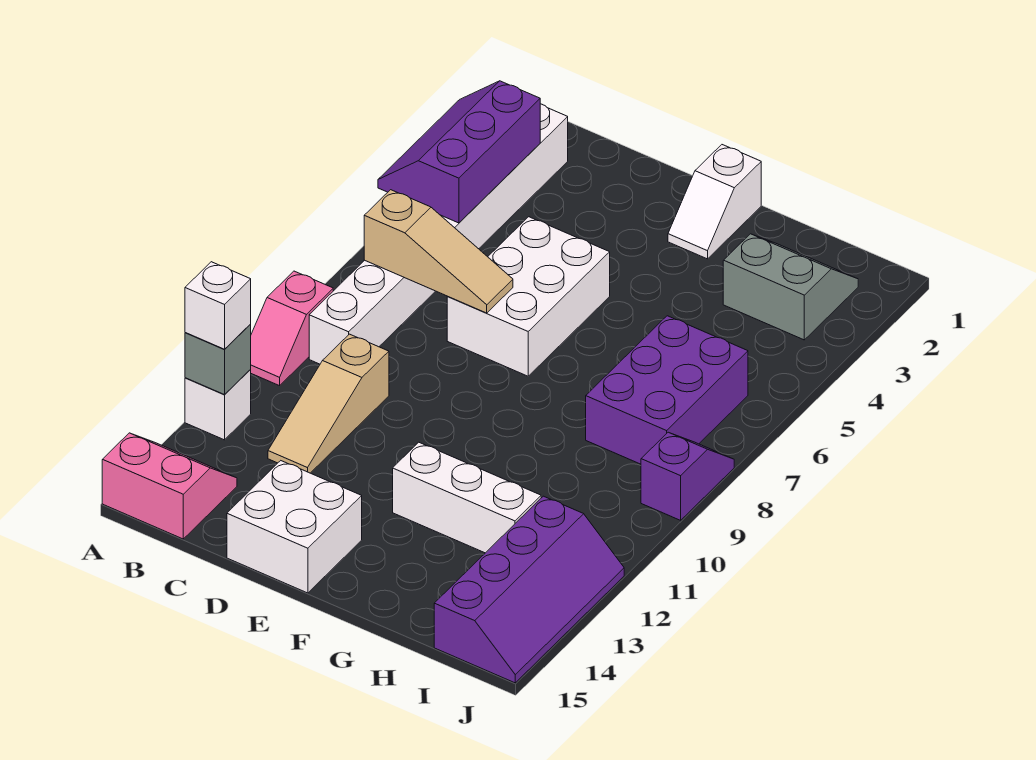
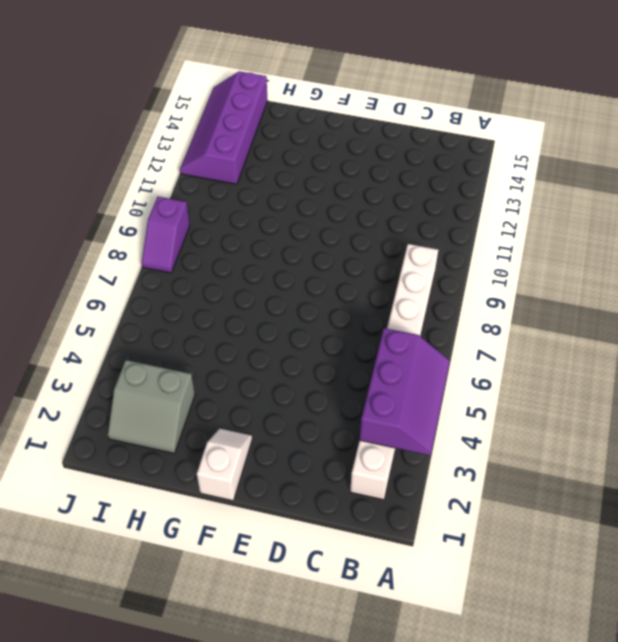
none -> pink slope A9:A10 level 1 top 9
none -> white brick A12 level 1
none -> pink slope A14:B15 level 1 top 15

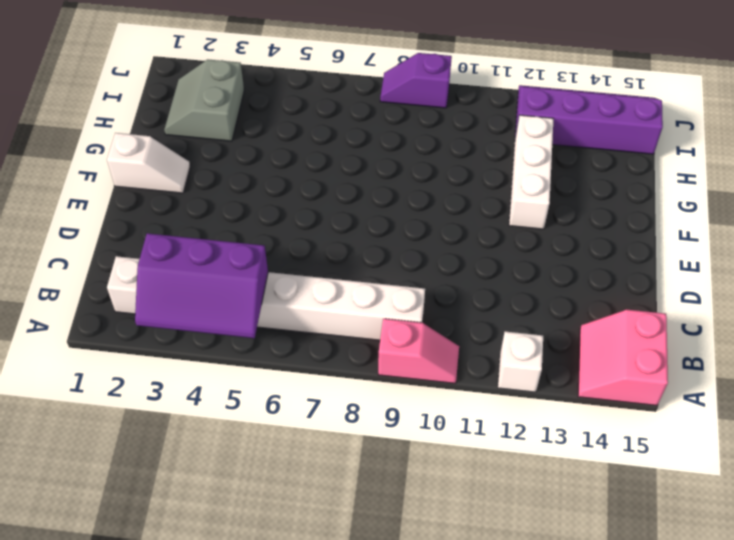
none -> tan slope C10:C12 level 1 top 10
none -> white brick D5:E7 level 1
none -> white brick D14:E15 level 1

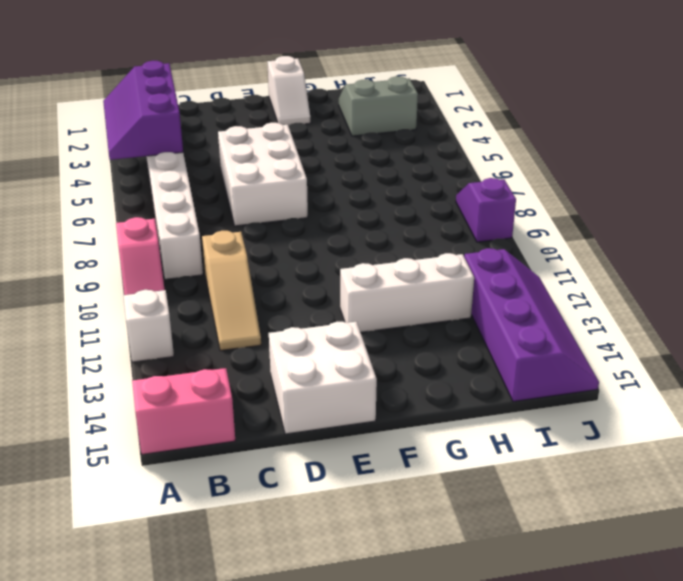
none -> purple brick H6:I8 level 1
none -> grey brick A12 level 2
none -> tan slope B7:D7 level 2 top B

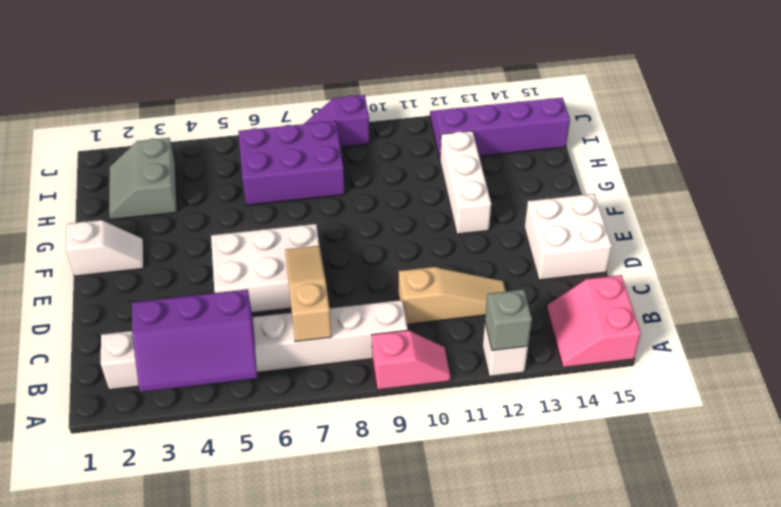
none -> white brick A12 level 3

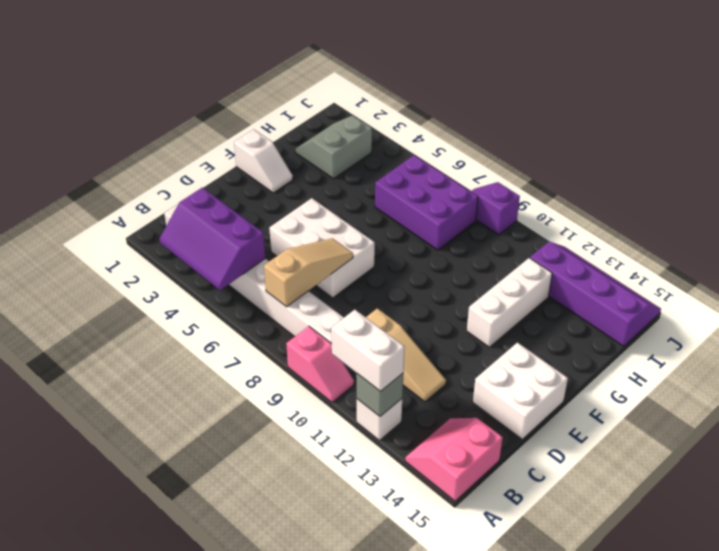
white brick A11:A12 level 3 -> white brick A12 level 3

